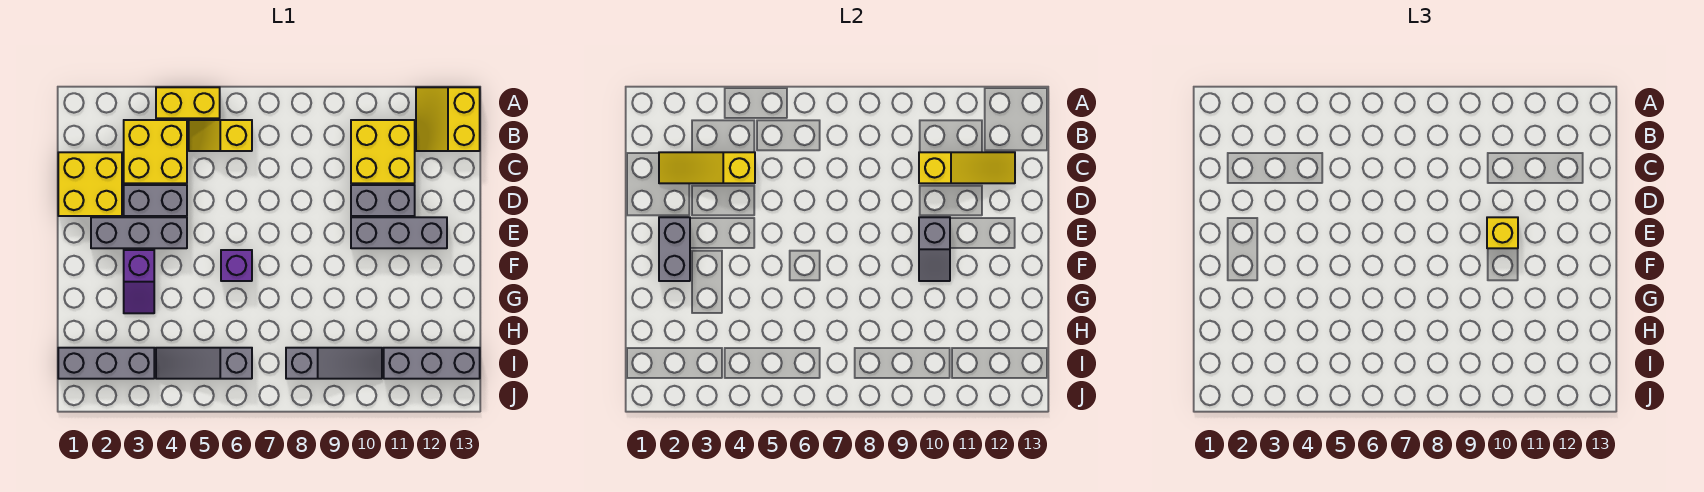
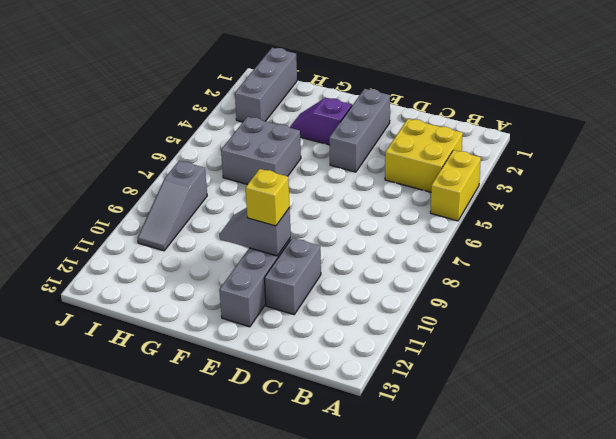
grey brick G5:H6 level 1 -> none
none -> yellow slope A12:B13 level 1 top 13
none -> yellow slope B5:B6 level 1 top 6
none -> yellow brick B10:C11 level 1

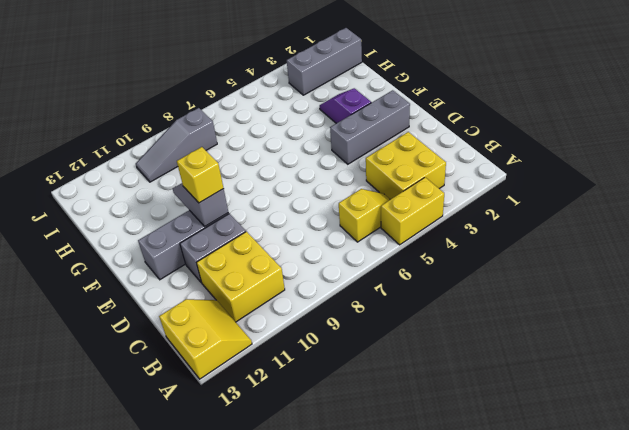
none -> yellow brick C1:D2 level 1
none -> grey brick D3:D4 level 1
none -> purple brick F6 level 1

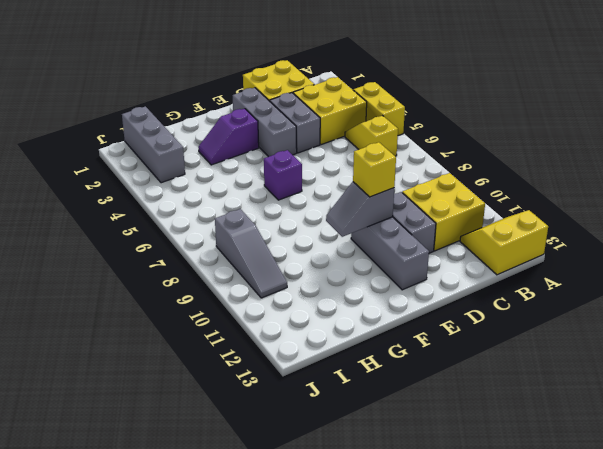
none -> grey slope I4:I6 level 1 top 6
none -> grey brick I11:I13 level 1
none -> yellow slope C2:C4 level 2 top 4

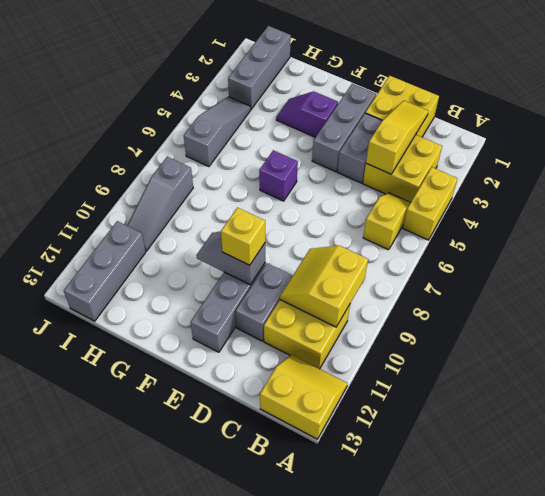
yellow slope B9:C10 level 2 top B -> yellow slope C10:C12 level 2 top 10
none -> grey brick E2:F2 level 2

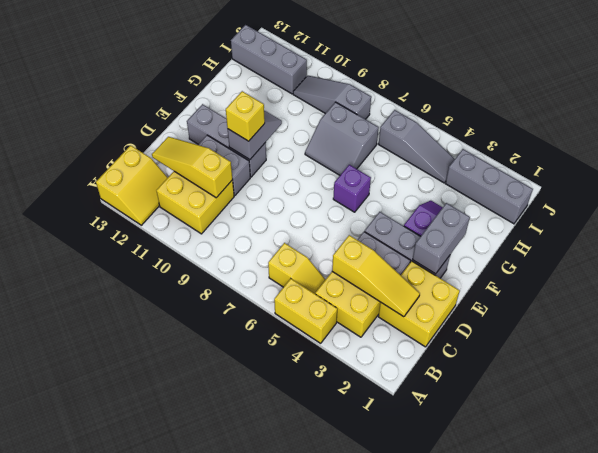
grey slope G7:H8 level 1 top H -> none

